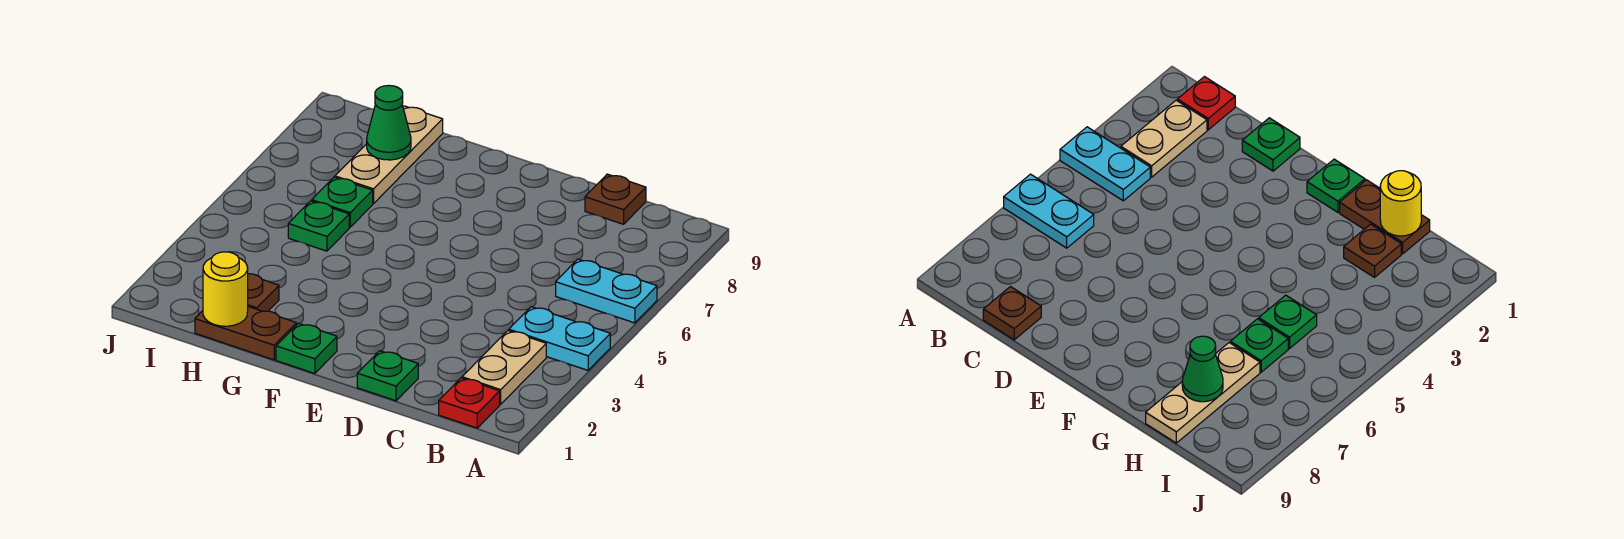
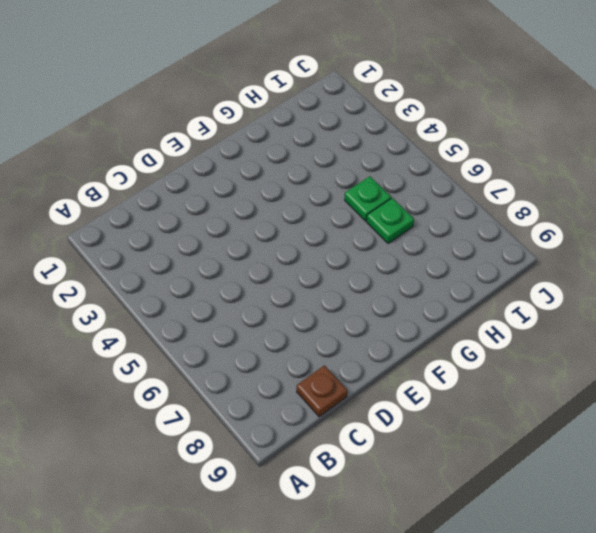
none -> cyan plate A4:B4 level 1
none -> cyan plate A6:B6 level 1
none -> red plate B1 level 1

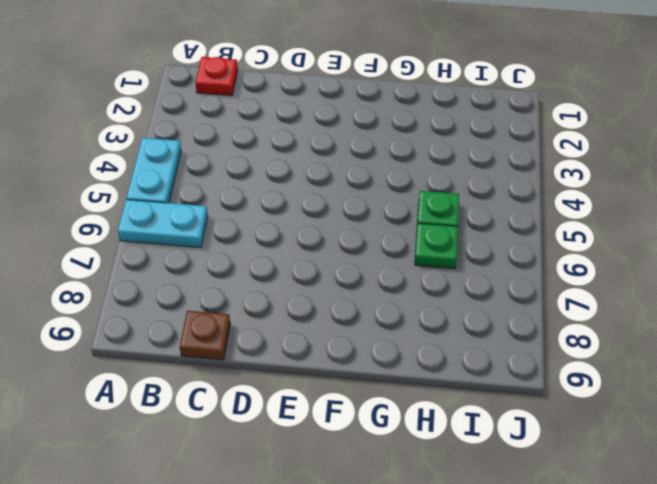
cyan plate A4:A5 level 1 -> cyan plate A4:B4 level 1
none -> tan plate B2:B3 level 1
none -> green plate D1 level 1
none -> green plate F1 level 1

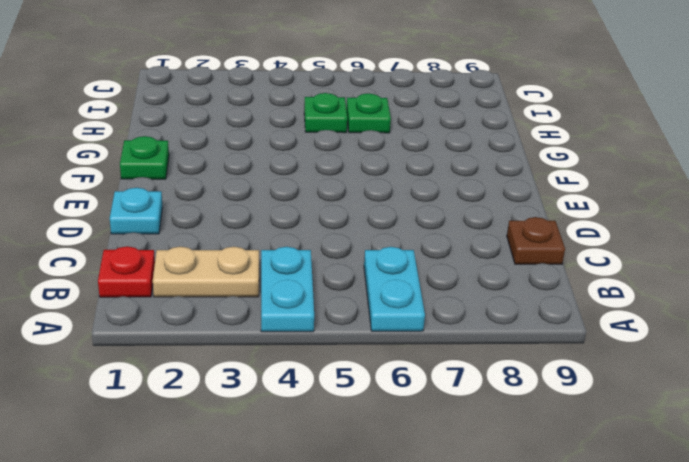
cyan plate D1 level 1 -> green plate D1 level 1
none -> brown plate G1:H1 level 1
none -> brown plate H2 level 1
none -> tan plate H7:H9 level 1

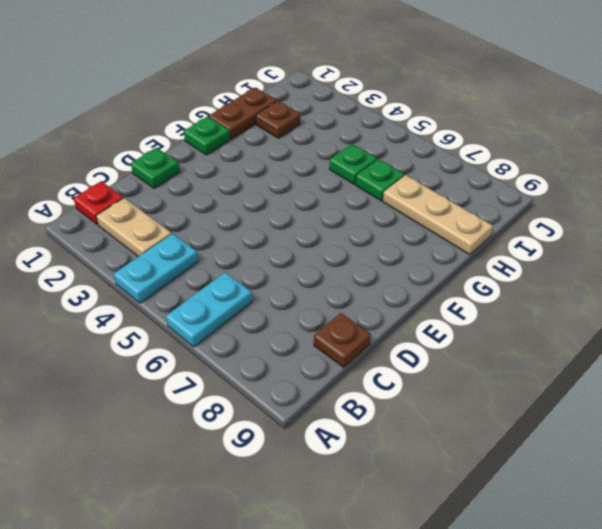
none -> yellow round brick H1 level 2
none -> green cone H8 level 2

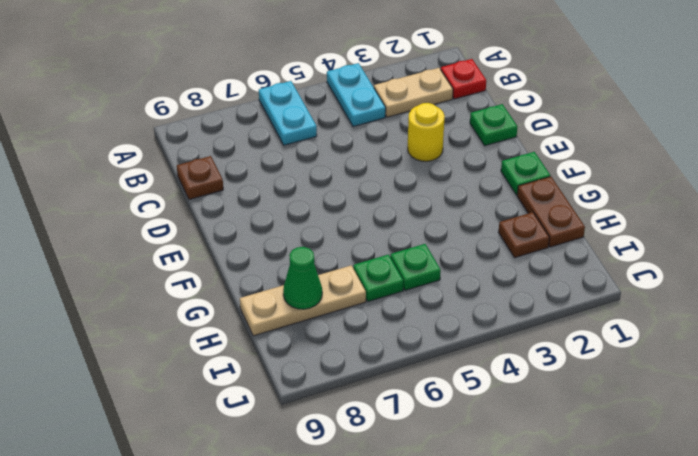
yellow round brick D3 level 1 -> yellow round brick H1 level 2

